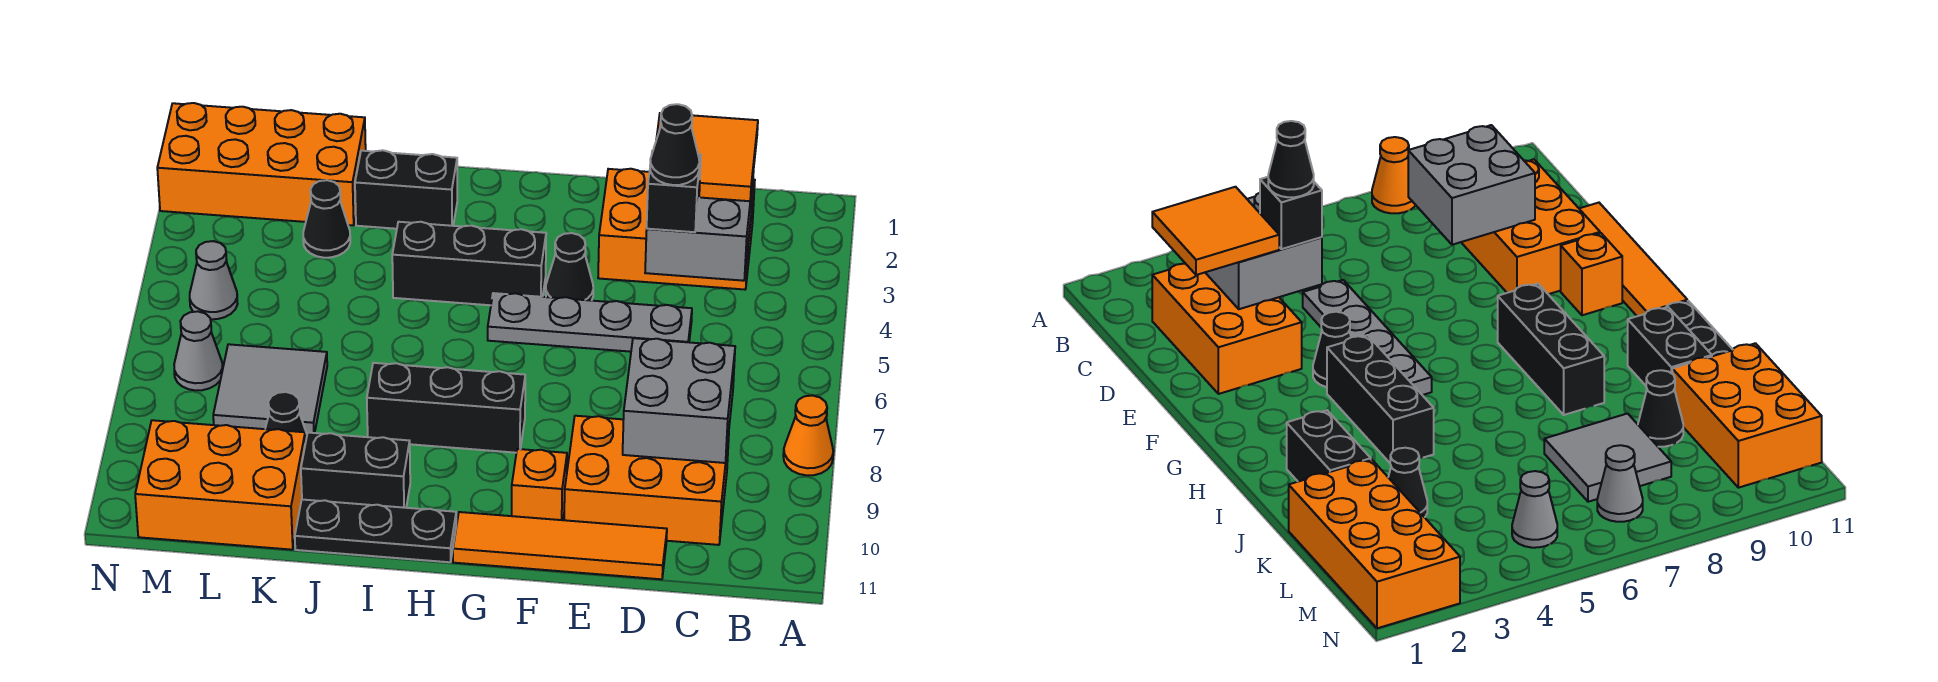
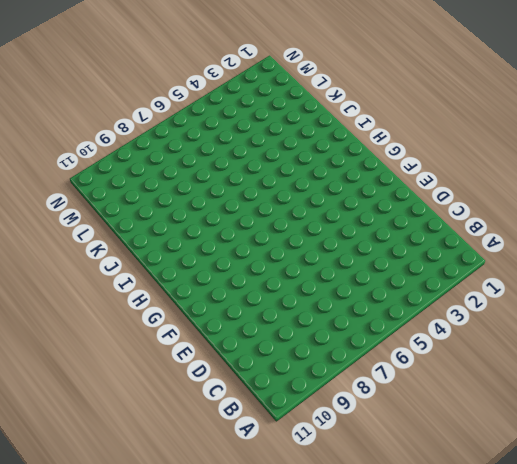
none -> orange cone A8 level 1
none -> orange brick C2:E3 level 1
none -> orange brick C9:E10 level 1

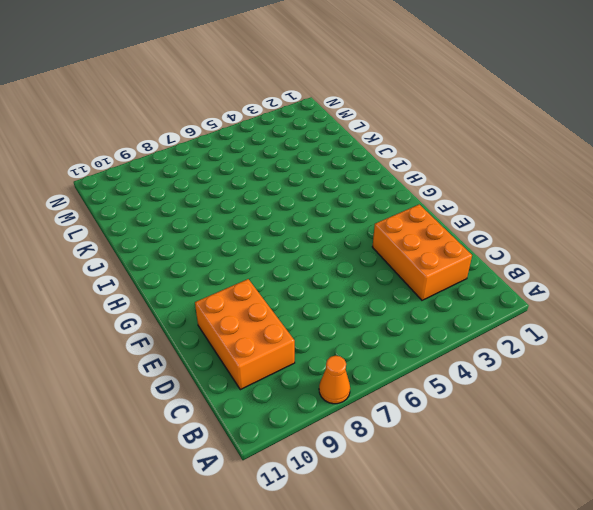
none -> grey plate D5:G5 level 1
none -> orange tile D11:G11 level 1
none -> black cone F4 level 1

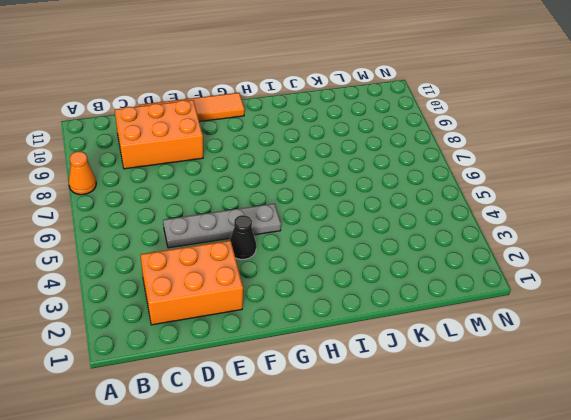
none -> orange brick F10 level 1
none -> black brick G4:I4 level 1
none -> black brick G8:I8 level 1

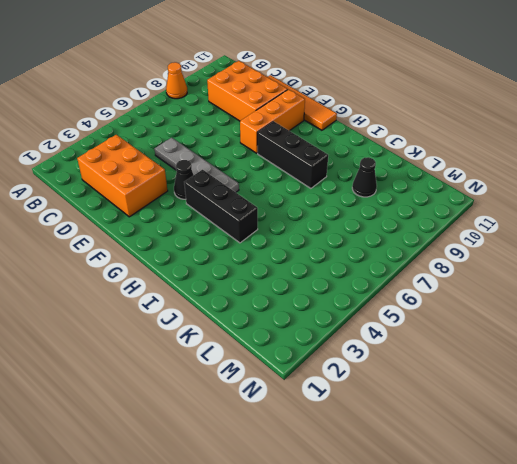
orange brick F8:F10 level 1 -> orange brick F10 level 1
none -> black plate H11:J11 level 1
none -> black brick I2:J2 level 1
none -> black brick I10:J10 level 1

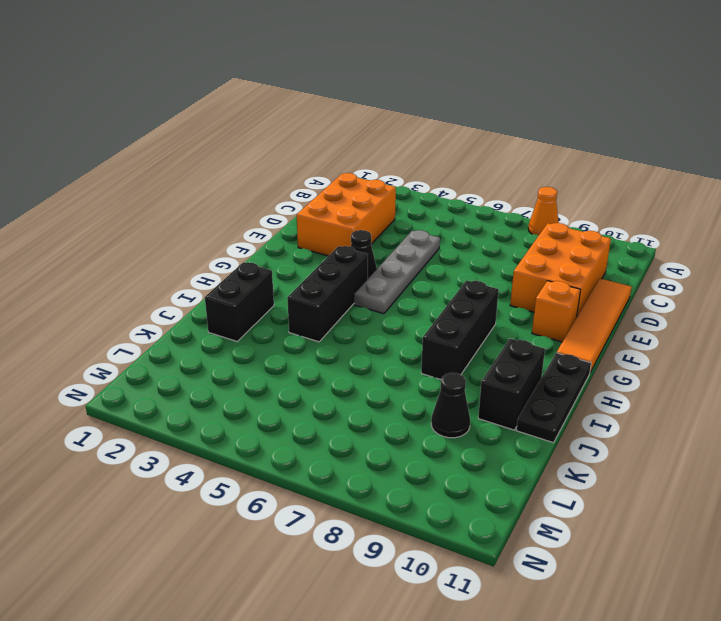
none -> orange brick K1:N2 level 1
none -> black cone K3 level 1
none -> grey tile K7:L8 level 1

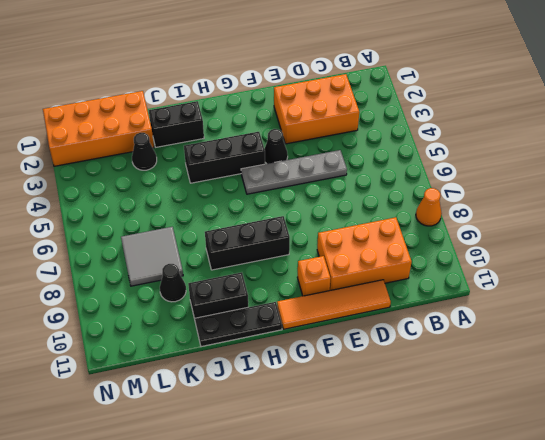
none -> orange brick K10:M11 level 1
none -> grey cone M5 level 1
none -> grey cone M7 level 1

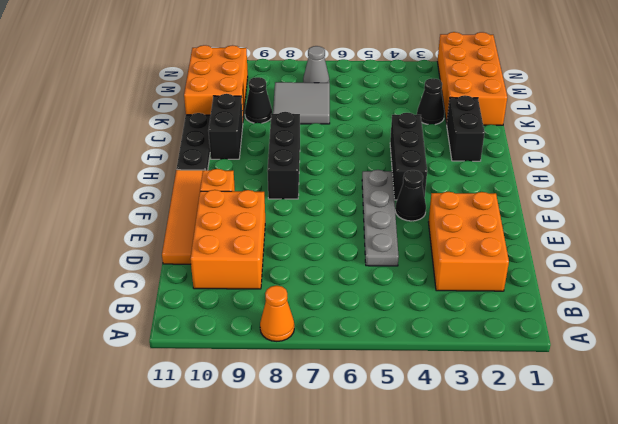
none -> grey cone M5 level 1
none -> grey brick C3:D4 level 2
none -> grey brick C8:D9 level 2

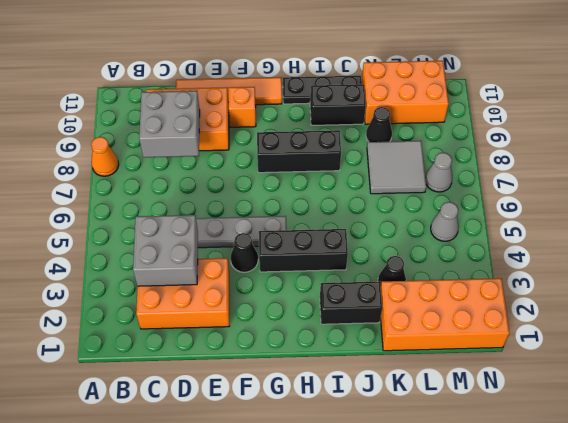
none -> orange tile C2:D3 level 3
none -> black brick D4 level 3
none -> black cone D4 level 4

